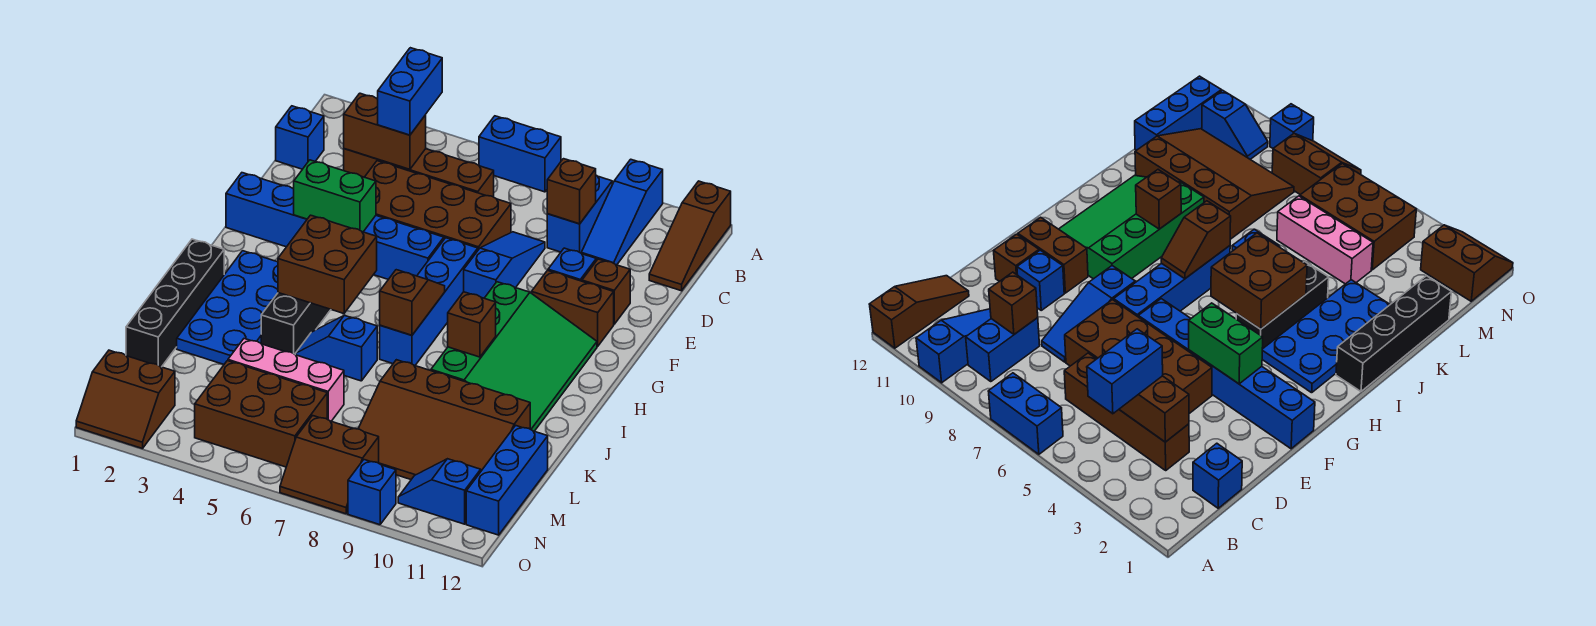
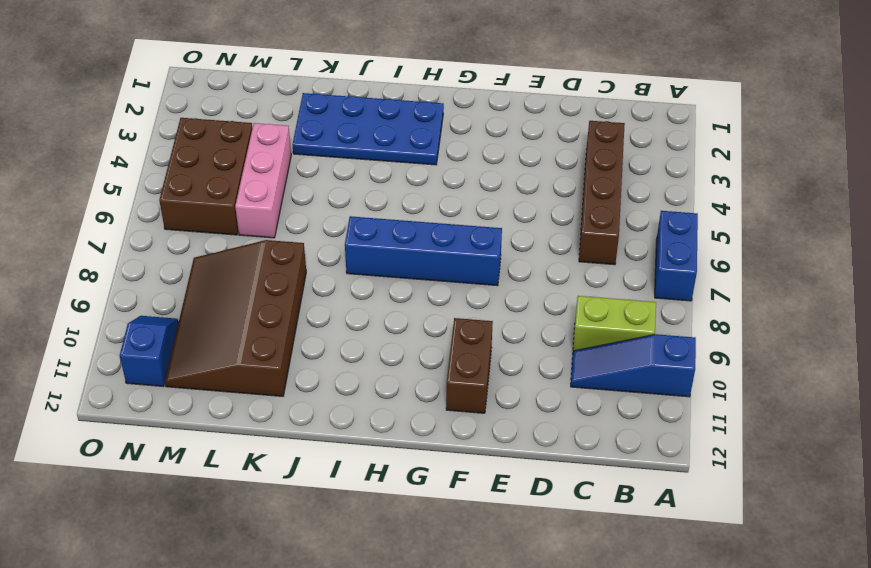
lime brick B9:C9 level 1 -> blue brick B9:C9 level 1
none -> brown slope A12:C12 level 1 top A
none -> blue brick C1 level 1
none -> brown brick D4:E7 level 1
none -> blue slope D8:F8 level 1 top F

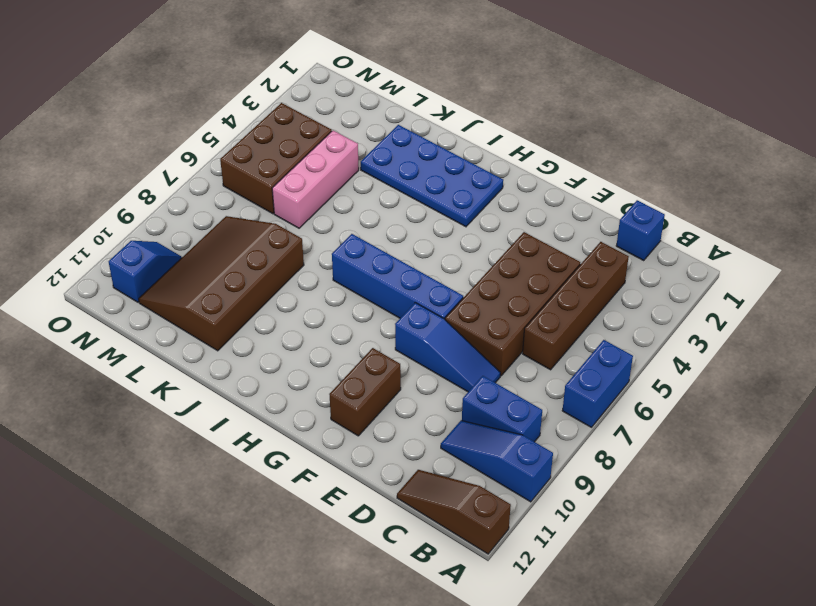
none -> blue brick E10 level 1
none -> brown brick E11 level 1
none -> blue brick F1:F6 level 1
none -> green slope G9:J11 level 1 top 9

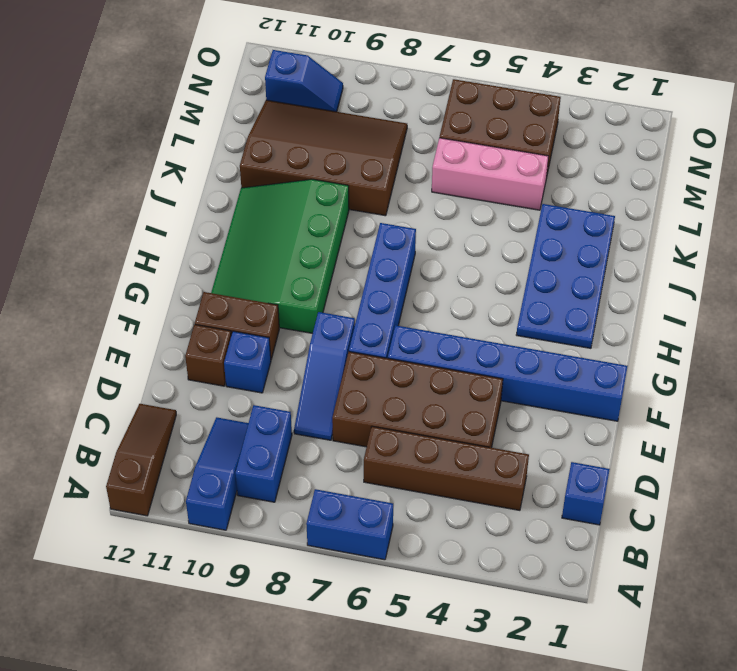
none -> black brick H4:J4 level 1
none -> black brick I1:L1 level 1
none -> blue slope J5:J6 level 1 top 6
none -> blue brick L12:N12 level 1

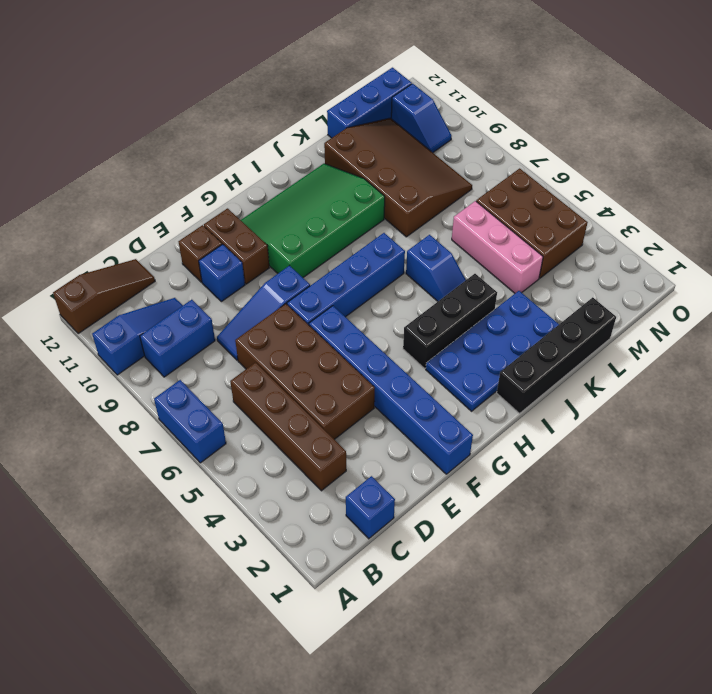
none -> brown slope N1:O2 level 1 top N
none -> brown slope N7:O8 level 1 top N
none -> blue brick O9 level 1
none -> brown brick C3:C4 level 2

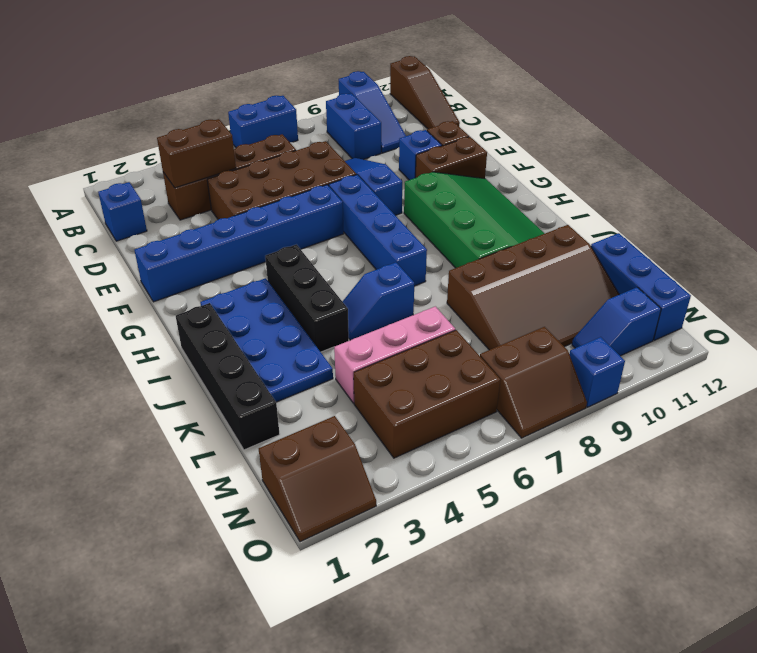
none -> brown brick C9 level 2
none -> green brick F3:F4 level 2
none -> brown brick H4:I5 level 2
none -> brown slope H7:I7 level 2 top I

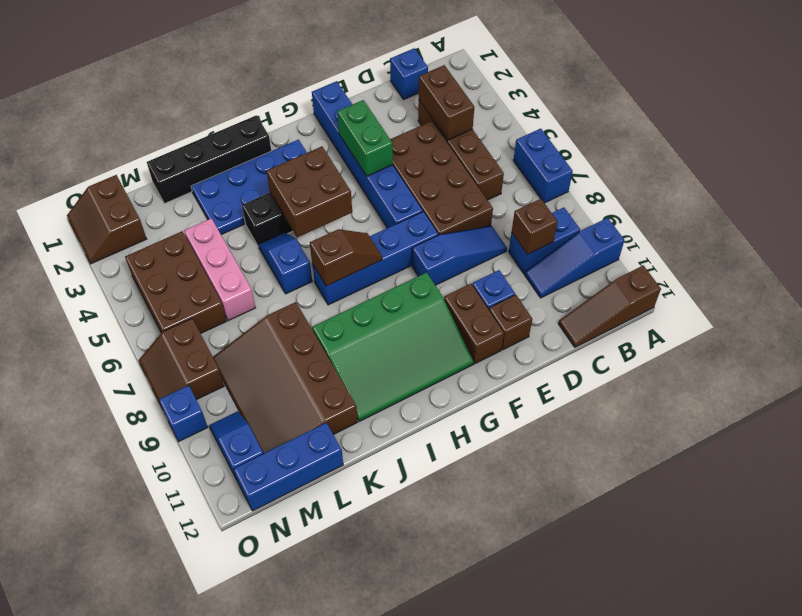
none -> brown brick I9 level 2
none -> blue brick B4:C4 level 3

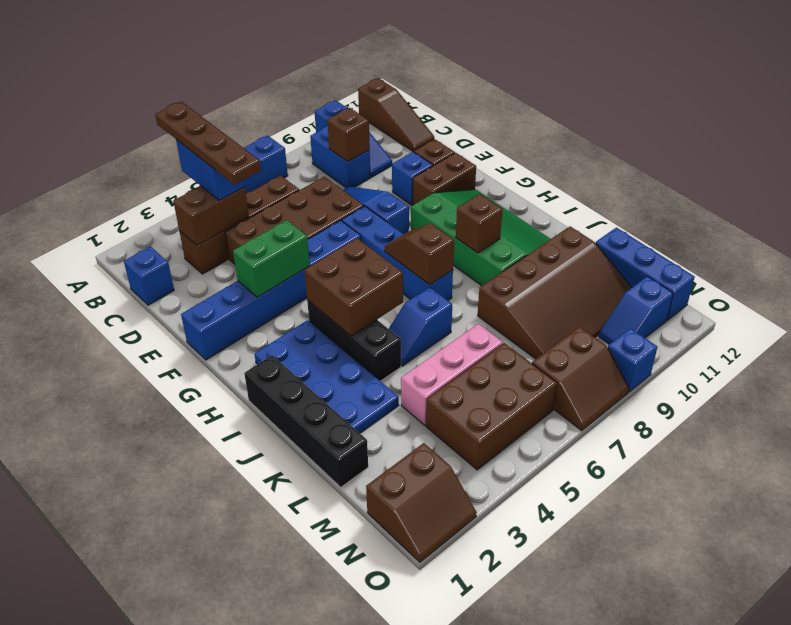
brown plate A4:D4 level 4 -> none

